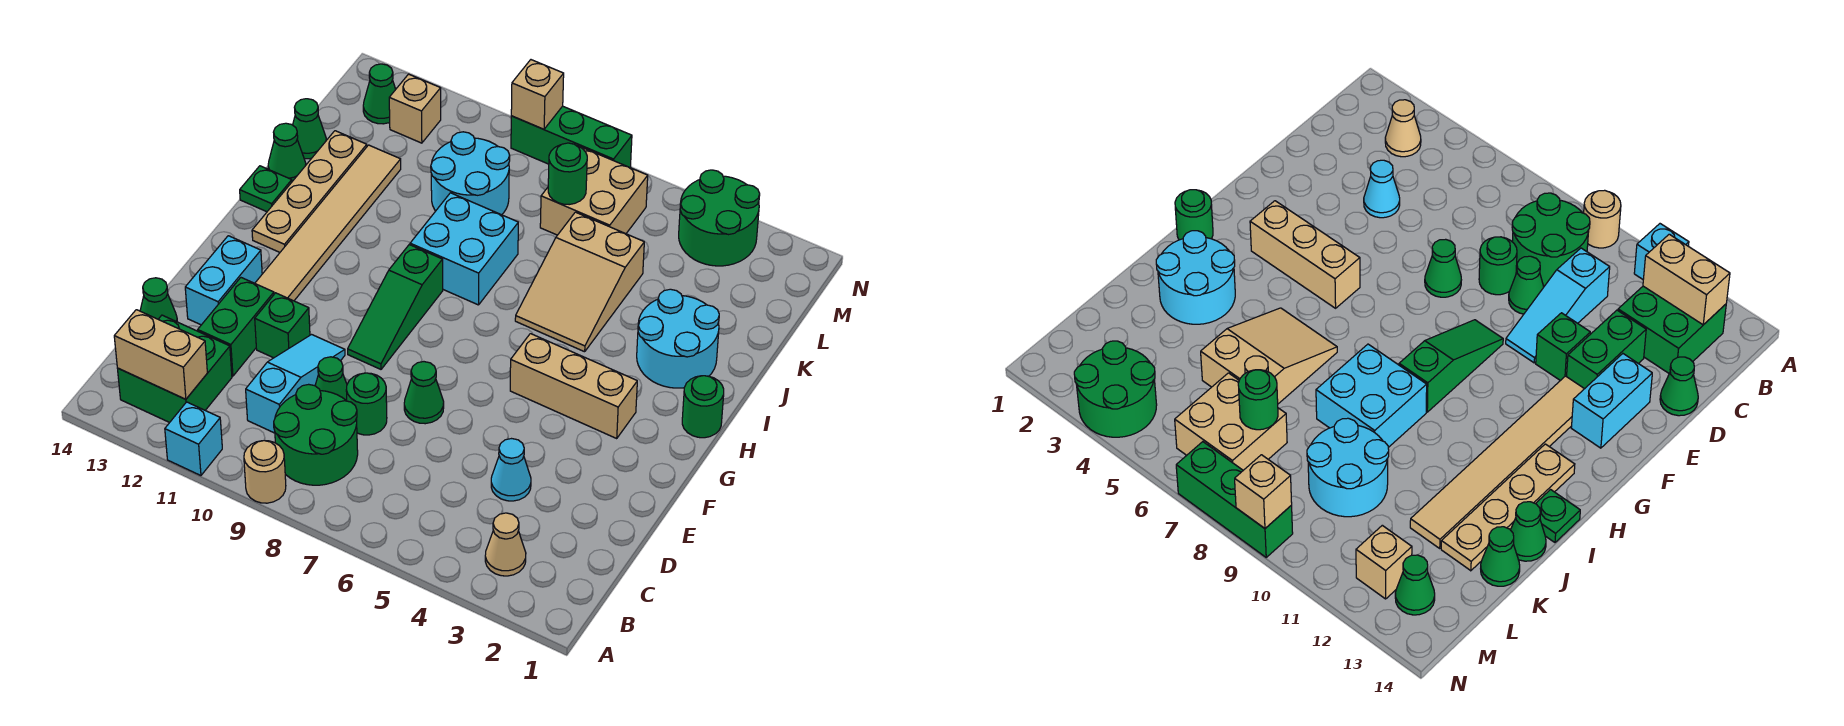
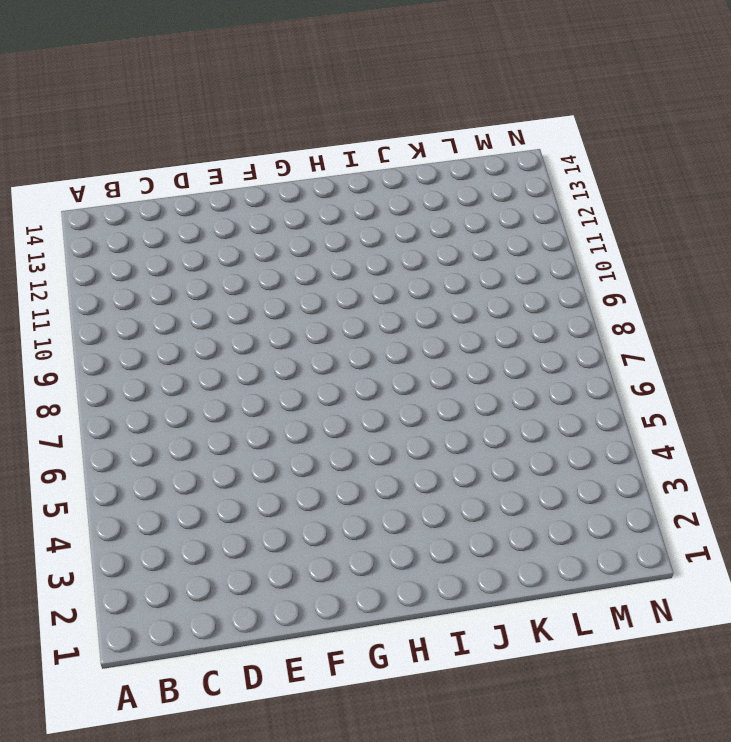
none -> tan round brick A9 level 1
none -> cyan brick A11 level 1
none -> tan cone B3 level 1
none -> green round brick B8:C9 level 1

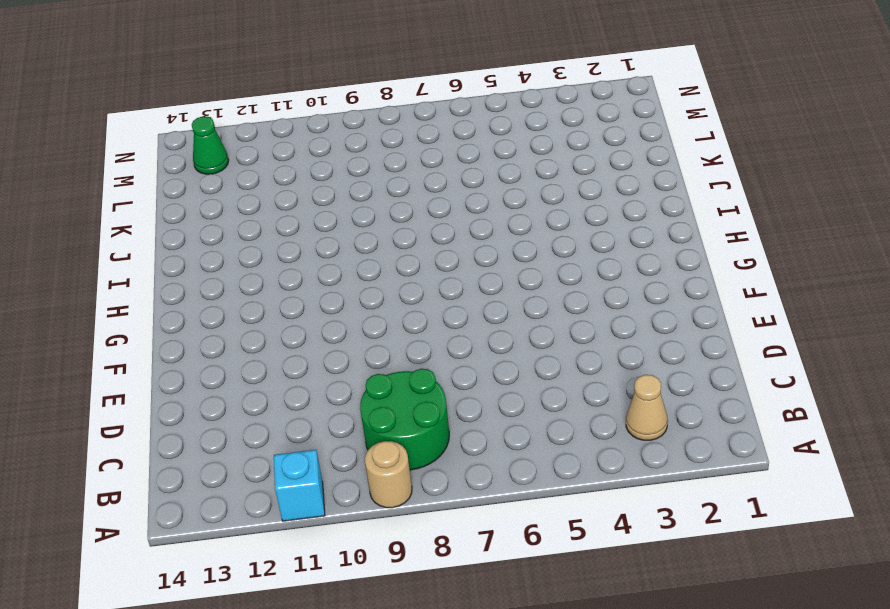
none -> green brick B12:C13 level 1
none -> cyan slope C10:E10 level 1 top C
none -> cyan cone D4 level 1
none -> green round brick D8 level 1

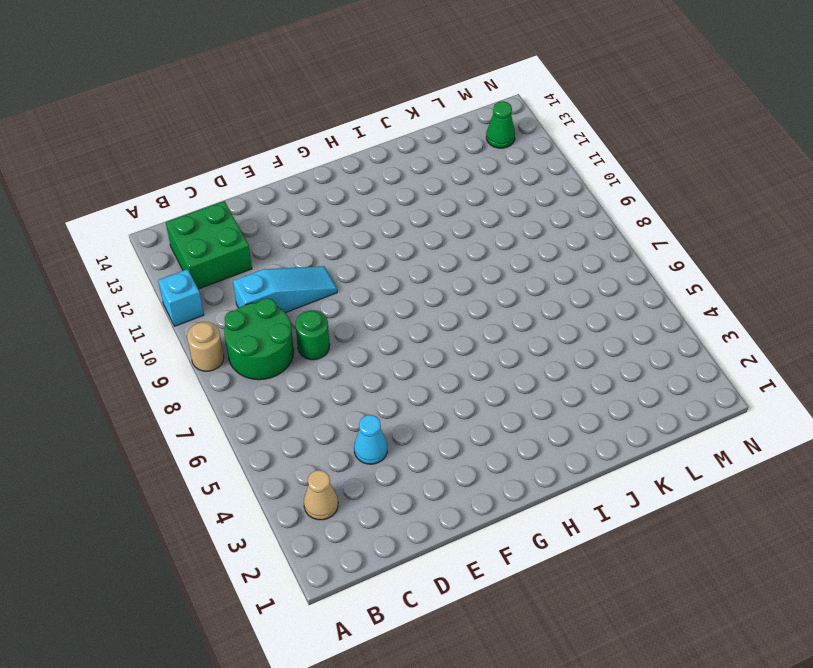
none -> green cone D9 level 1
none -> green brick D12:E12 level 1
none -> green cone D14 level 1
none -> green cone E7 level 1

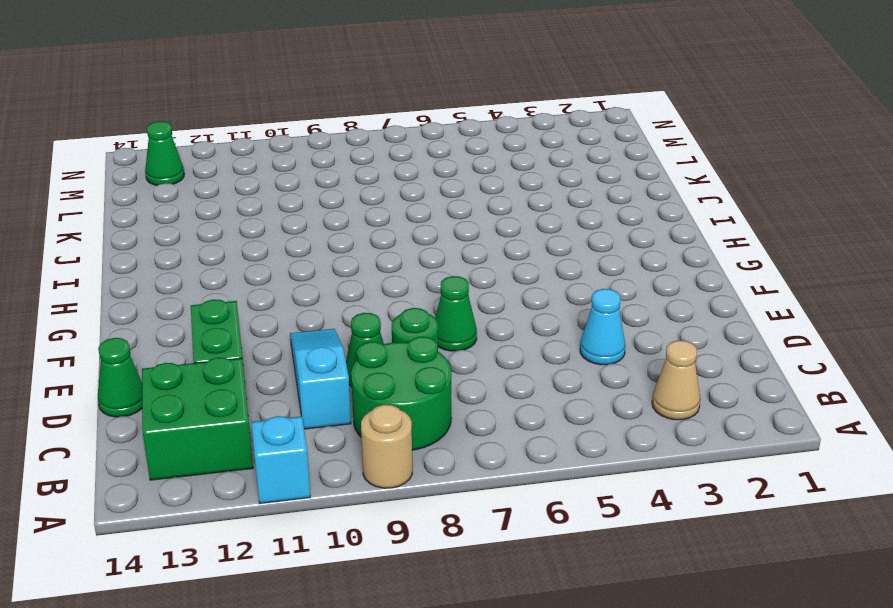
none -> green brick E11 level 1
none -> cyan brick E13:F13 level 1
none -> green slope F9:H9 level 1 top H
none -> tan tile F12:K12 level 1

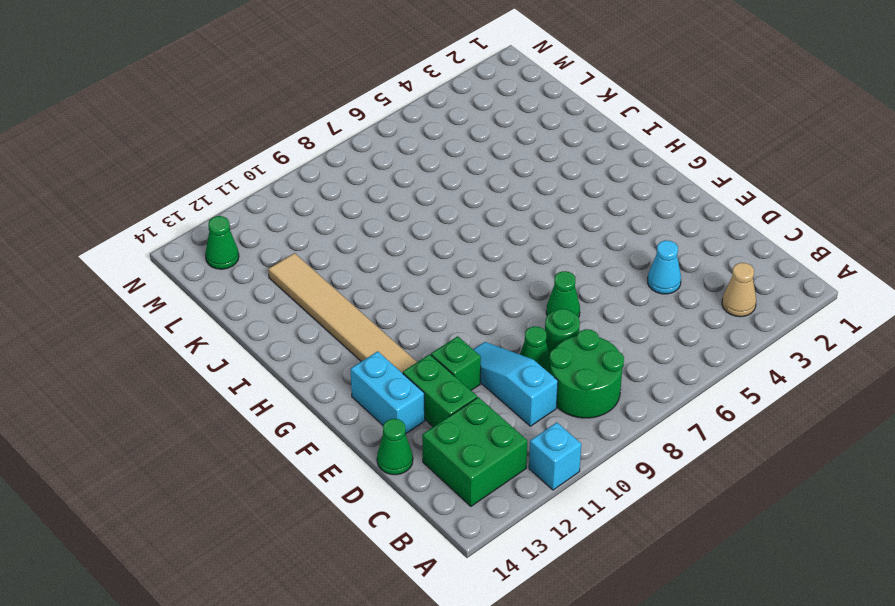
none -> tan round brick A9 level 1
none -> green slope F9:H9 level 1 top H
none -> tan brick G3:G5 level 1
none -> green round brick H1 level 1

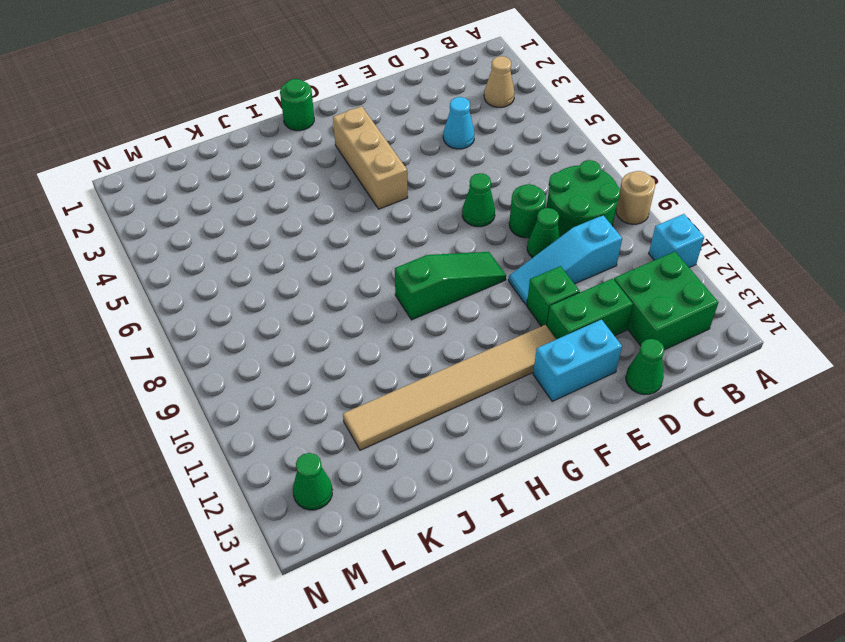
none -> tan plate H13:K13 level 1
none -> cyan round brick I2:J3 level 1
none -> tan slope I5:K6 level 1 top K
none -> cyan brick I8:J9 level 1

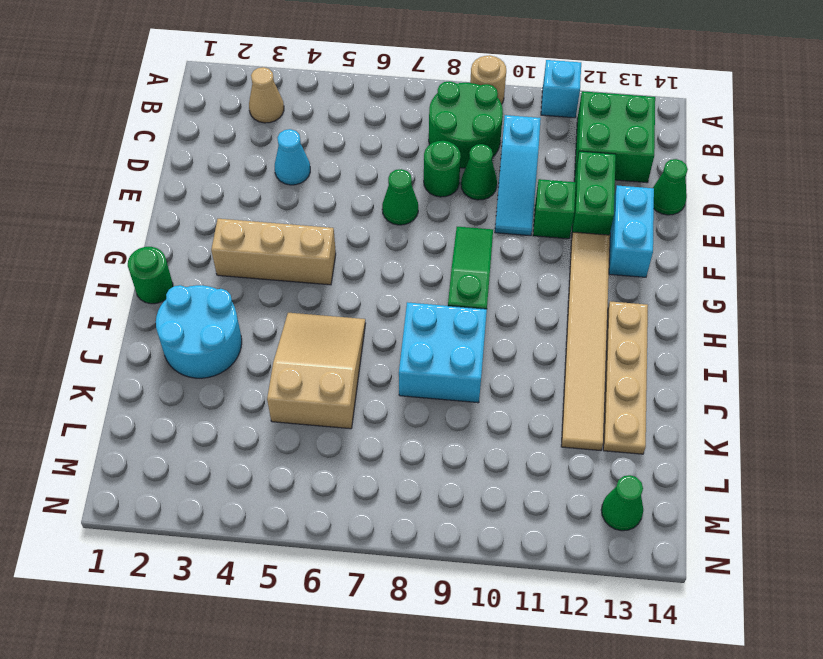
none -> green plate I14 level 1
none -> green cone J14 level 1
none -> cyan round brick K9:L10 level 1
none -> green cone K14 level 1

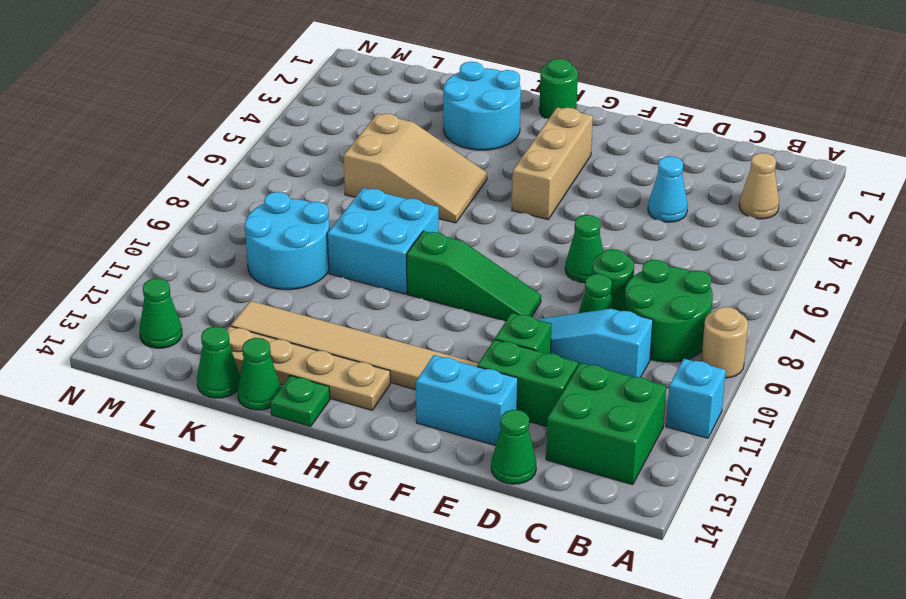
none -> tan brick L6:M7 level 1
none -> green round brick M3:N4 level 1
none -> tan brick M12 level 1
none -> green brick N7:N9 level 1

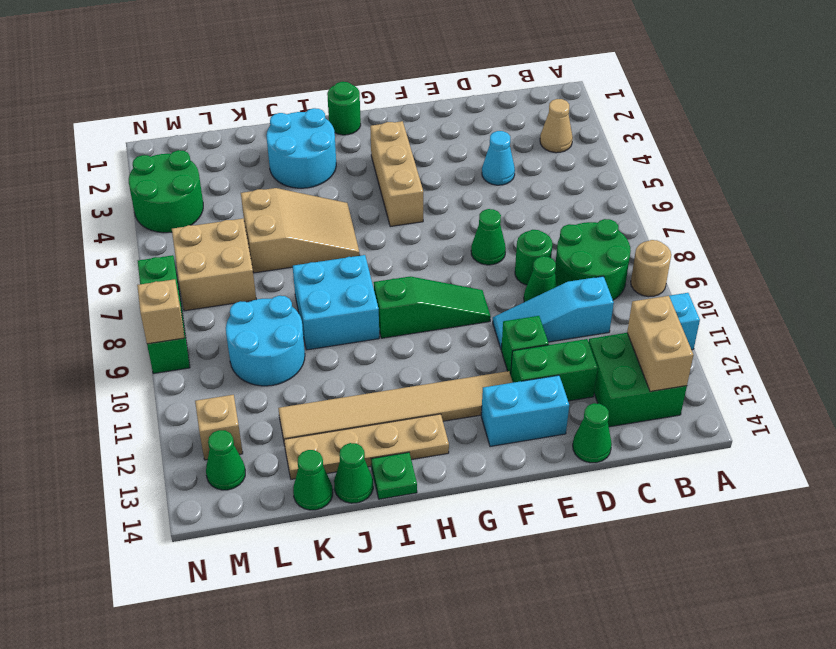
none -> green round brick L7 level 2

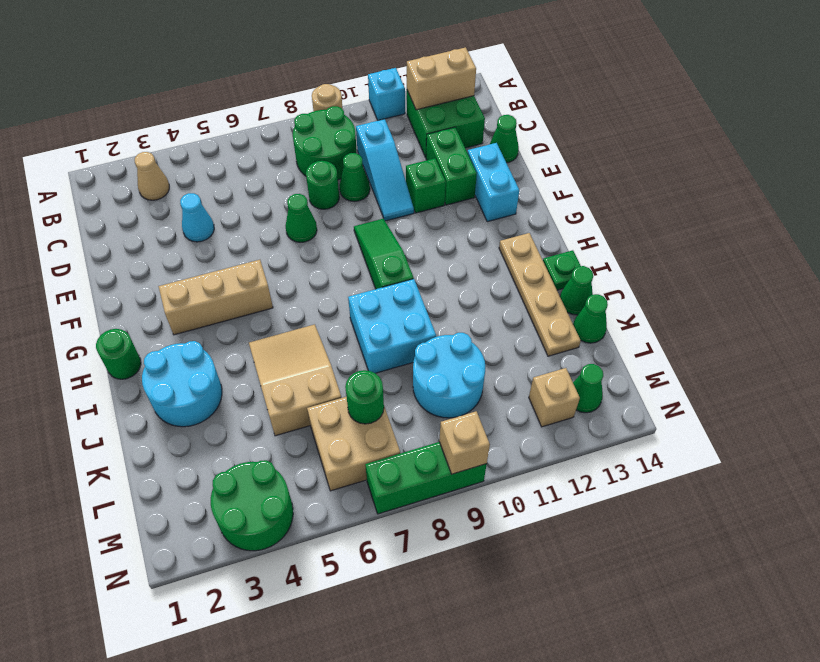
none -> tan tile F12:K12 level 1

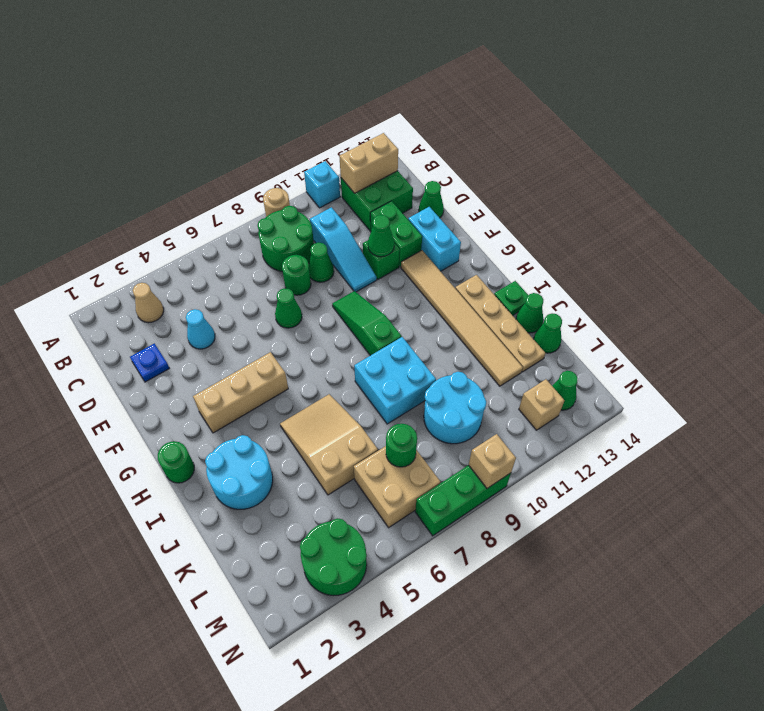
blue plate D2 level 1 -> none
green cone E11 level 2 -> none

